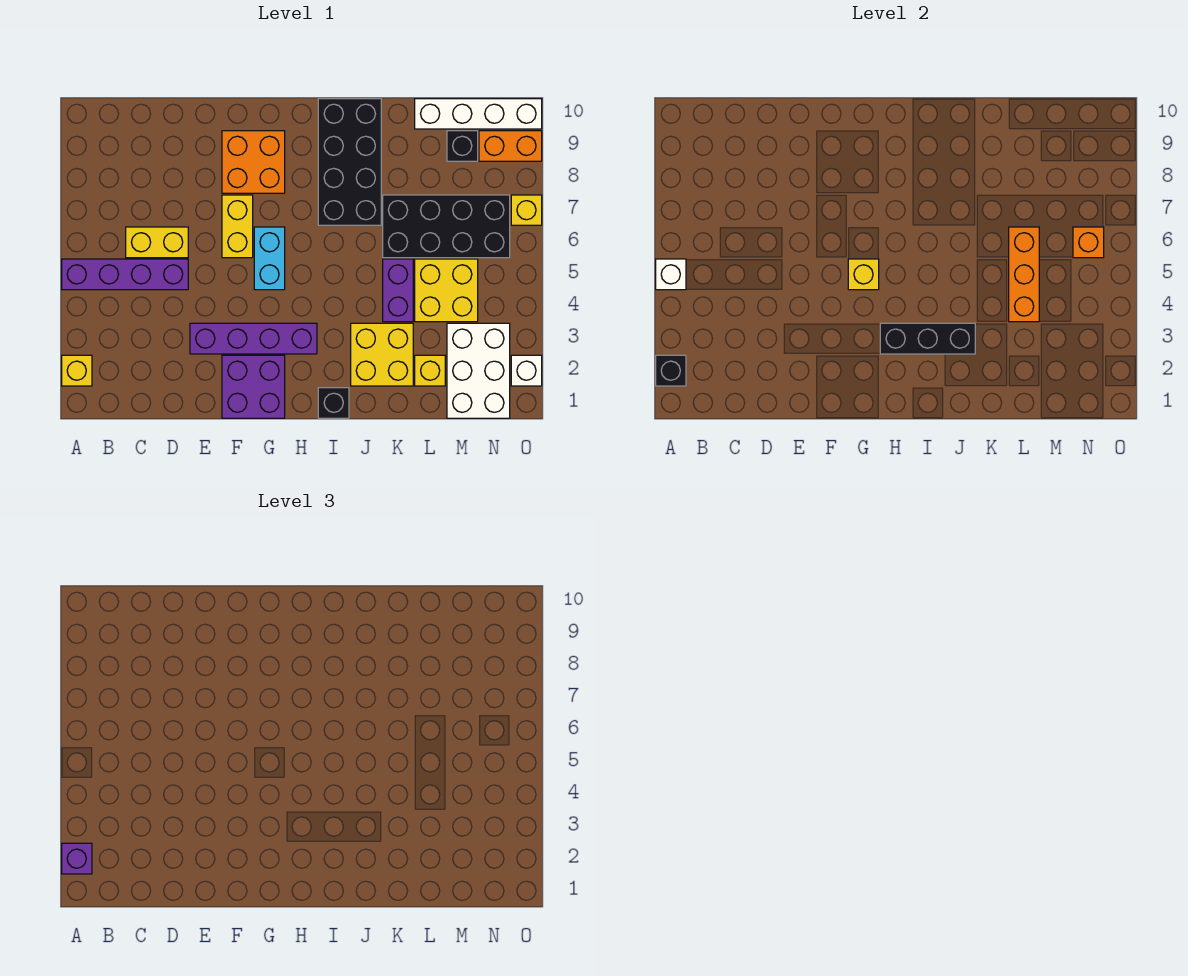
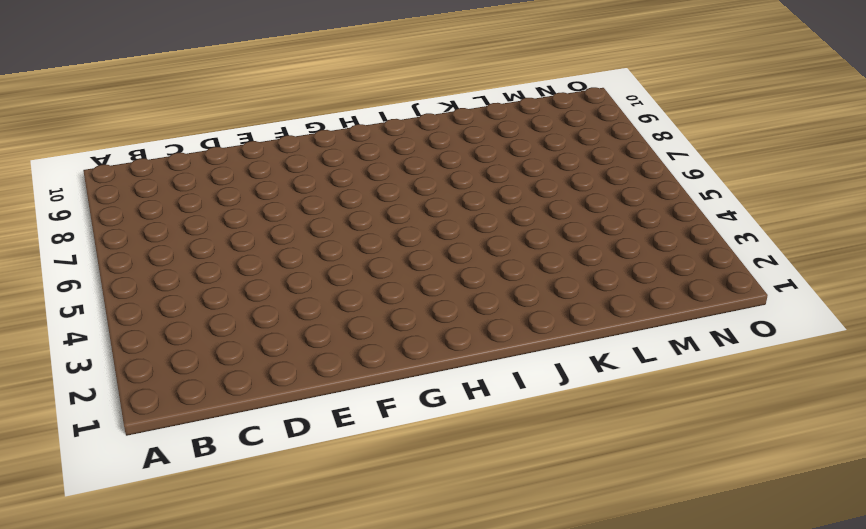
none -> yellow brick A2 level 1
none -> purple brick A5:D5 level 1
none -> yellow brick C6:D6 level 1

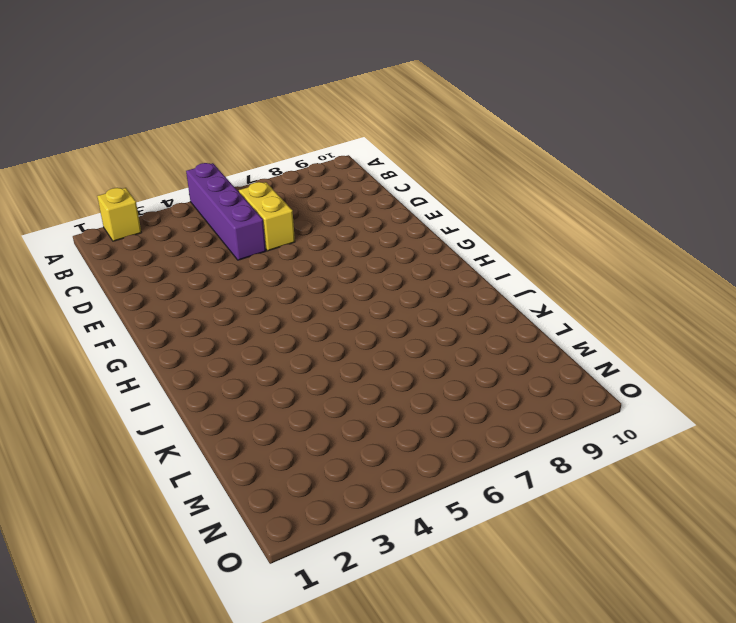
none -> purple brick E3:H3 level 1
none -> purple brick F1:G2 level 1
none -> yellow brick F6:F7 level 1

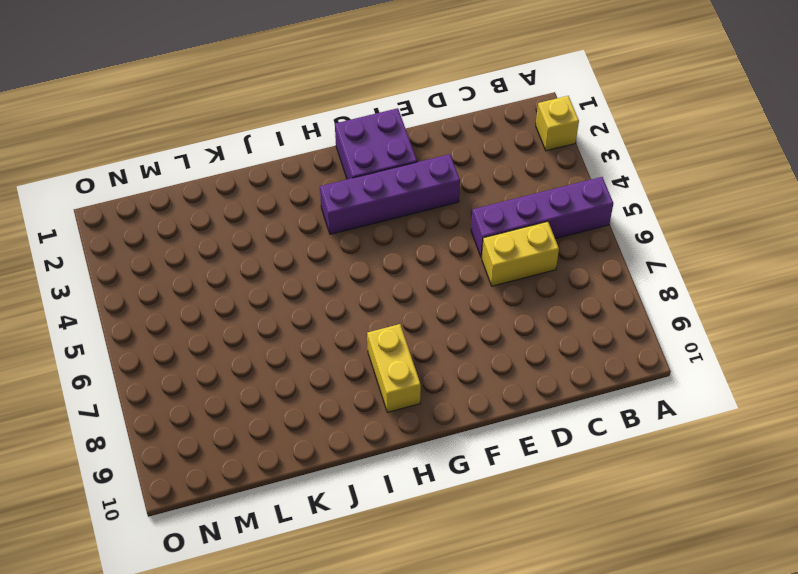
yellow brick H8:H9 level 1 -> yellow brick F6:F7 level 1
none -> orange brick F8:G9 level 1
none -> cyan brick G5:G6 level 1
none -> black brick I1 level 1

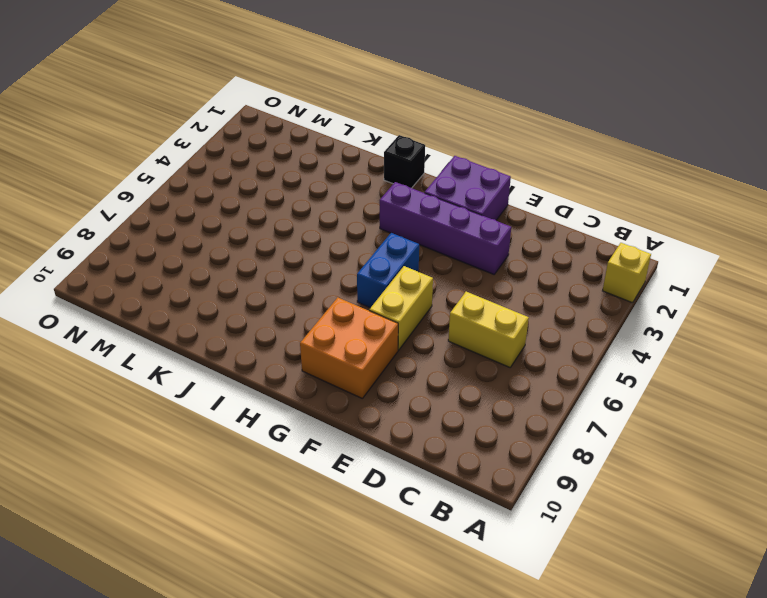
blue brick G5:G6 level 1 -> cyan brick G5:G6 level 1
none -> purple brick A5:D5 level 1
none -> black brick I7:J10 level 1
none -> yellow brick J2:K3 level 1

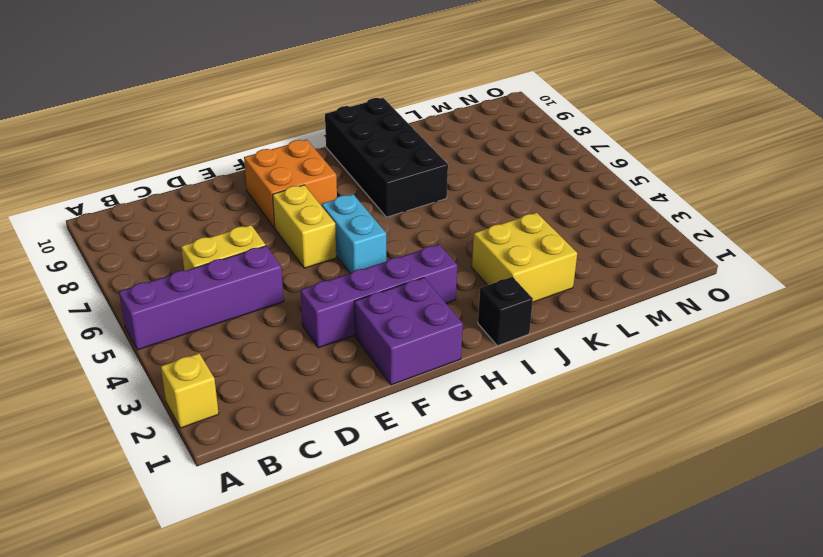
none -> purple brick K4:K5 level 1
none -> black brick K6:N7 level 1
none -> yellow brick L2 level 1

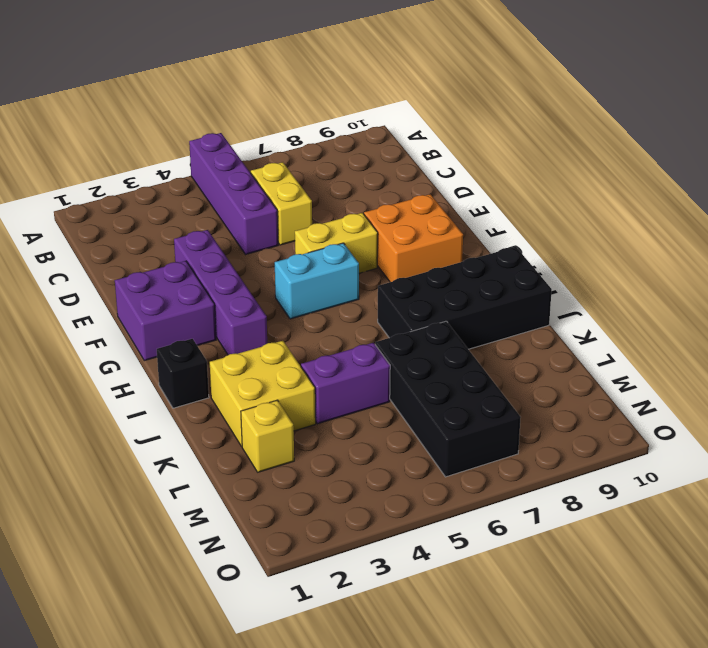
none -> yellow brick A2 level 1
none -> yellow brick L4:M5 level 1
none -> white brick L10:O10 level 1

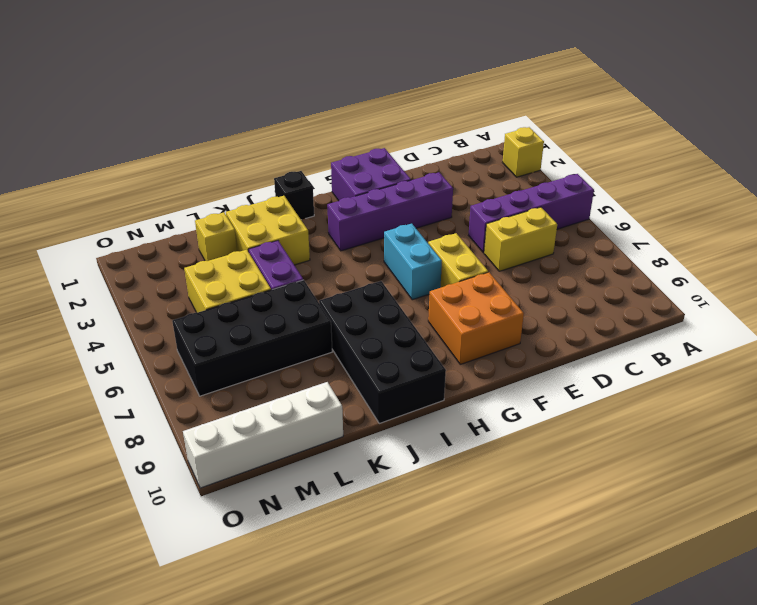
none -> white brick M1:N3 level 1
none -> black brick M9 level 1
none -> orange brick N9:O9 level 1

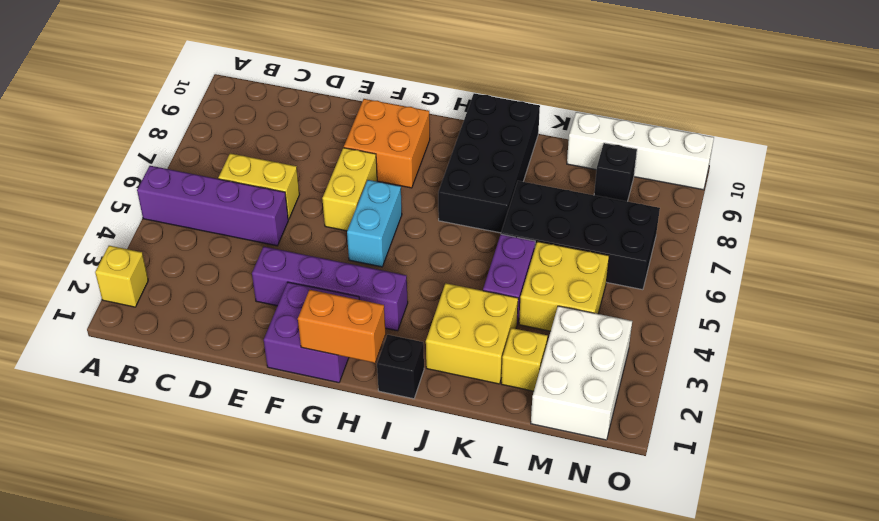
orange brick G1:H1 level 2 -> orange brick N9:O9 level 1
none -> white brick O2 level 1
none -> yellow brick O7 level 1
none -> black brick A2 level 2

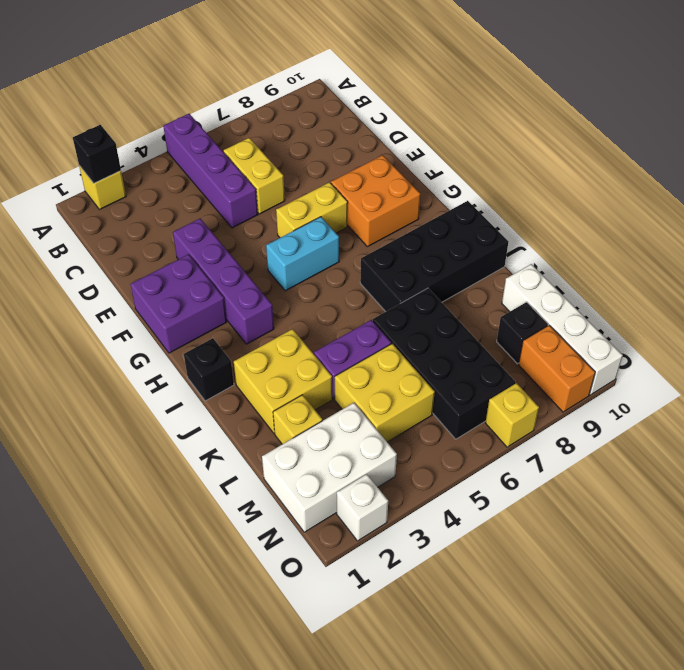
none -> white brick A5 level 2
none -> yellow brick G5 level 2
none -> black brick H3:J3 level 2

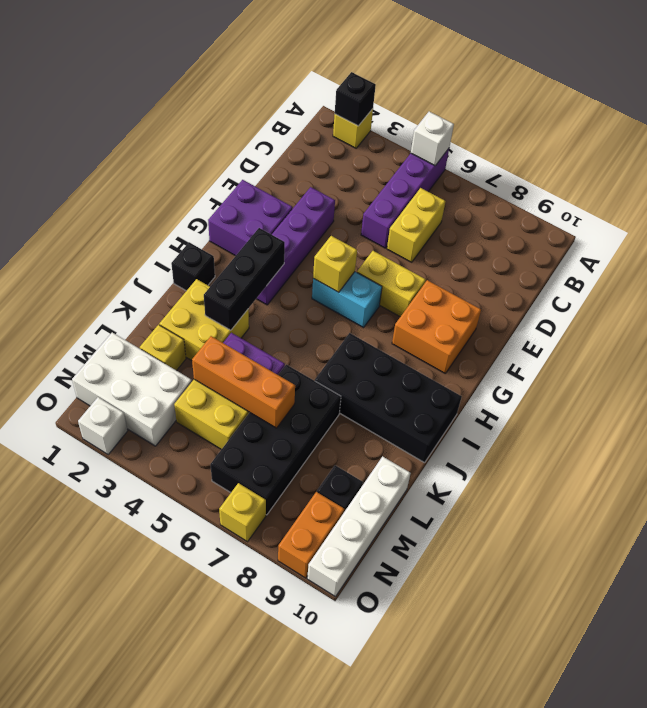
none -> orange brick N6 level 2
none -> purple brick A2 level 3

